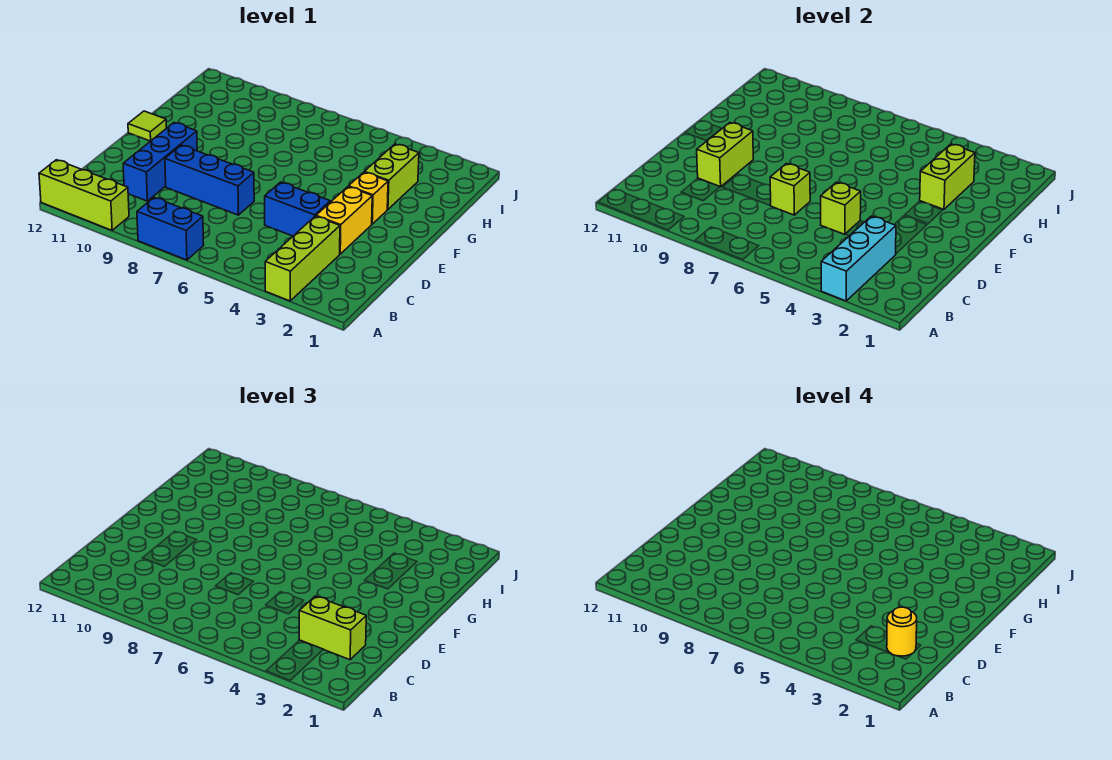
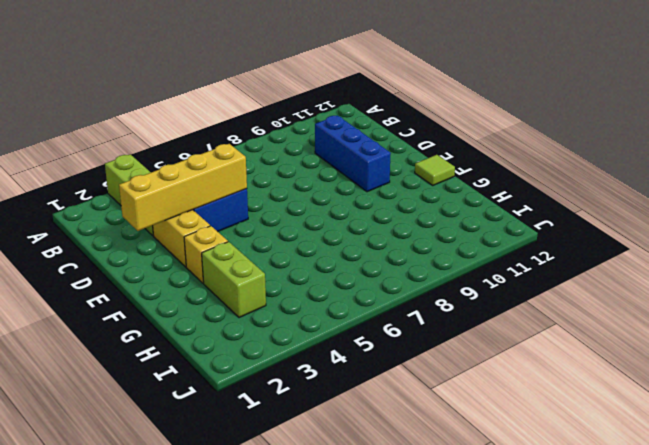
yellow brick D2:D5 level 2 -> lime brick D5 level 2
none -> blue brick A7:A8 level 1
none -> lime brick A10:A12 level 1
none -> blue brick D7:D9 level 1

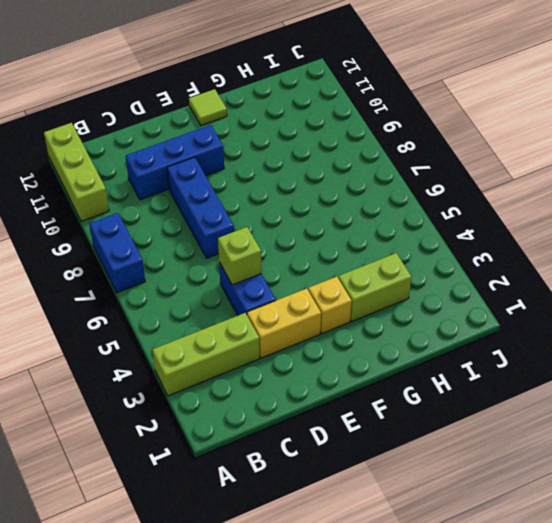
none -> cyan brick A3:C3 level 2
none -> lime brick D7 level 2
none -> lime brick D10:E10 level 2

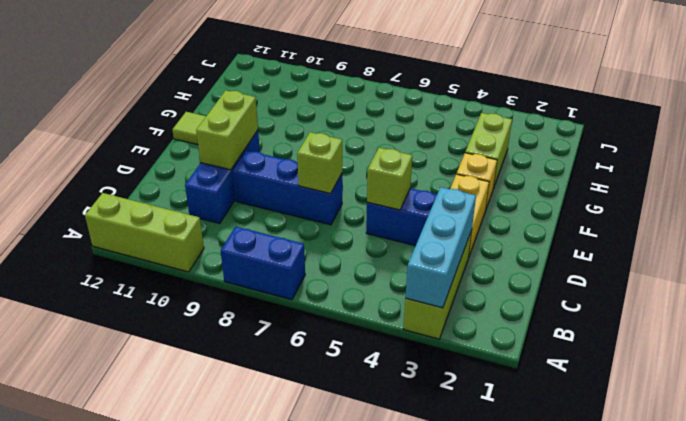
none -> lime brick G3:H3 level 2
none -> lime brick C2:C3 level 3
none -> yellow round brick C2 level 4

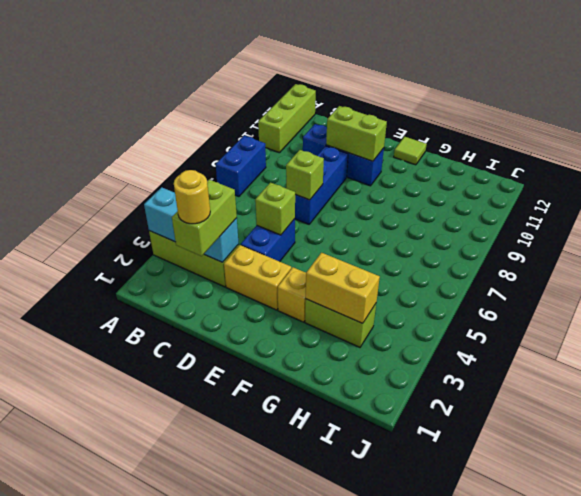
yellow brick G3:H3 level 2 -> lime brick G3:H3 level 2

